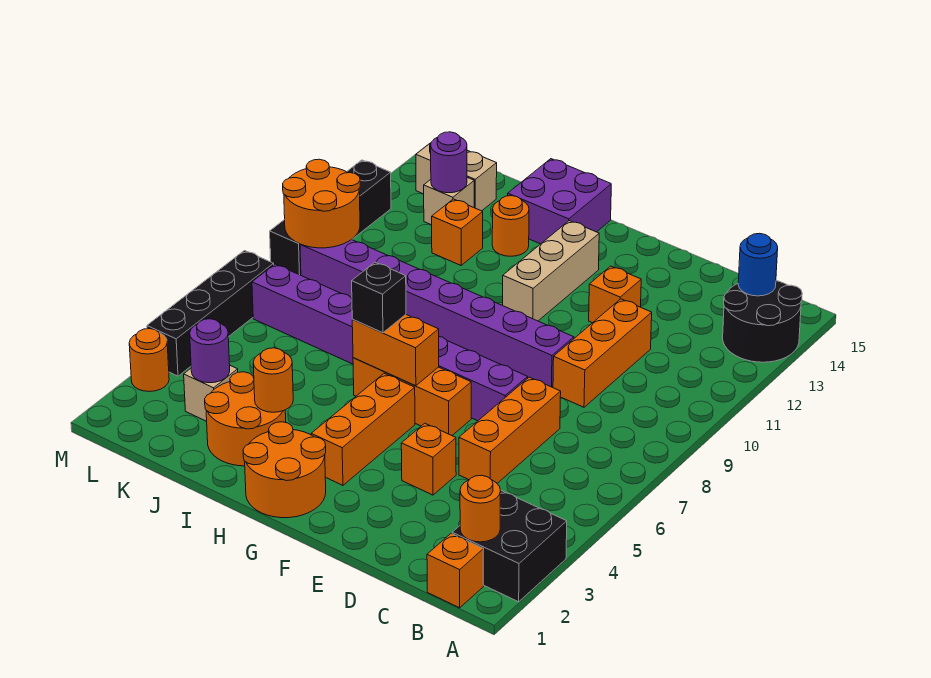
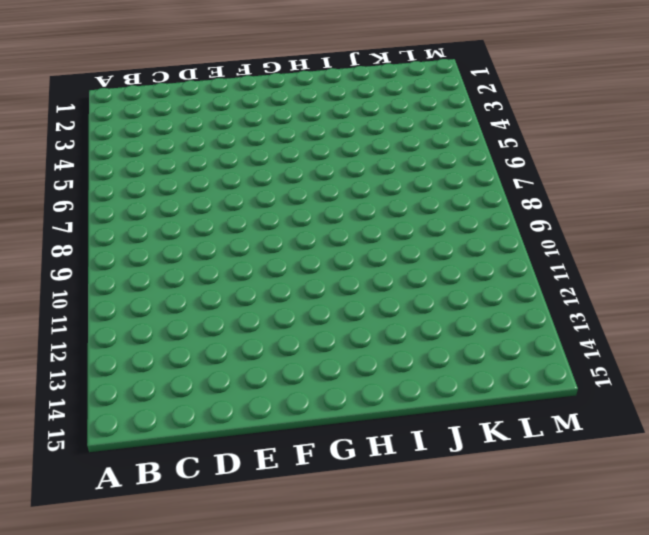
none -> black brick A2:B3 level 1
none -> black round brick A13:B14 level 1
none -> orange brick B1 level 1
none -> orange brick D5:D7 level 1

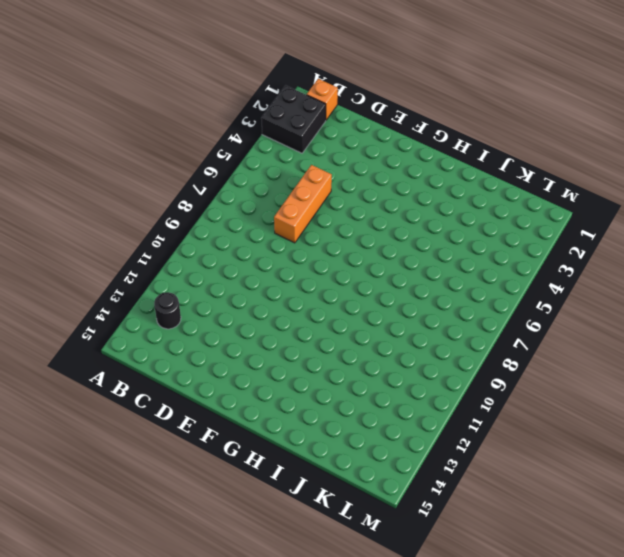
black round brick B13 level 1 -> black round brick A13:B14 level 1
none -> orange brick D9:D11 level 1
none -> orange brick E4 level 1
none -> purple brick E7:L7 level 1
none -> purple brick E9:L9 level 1

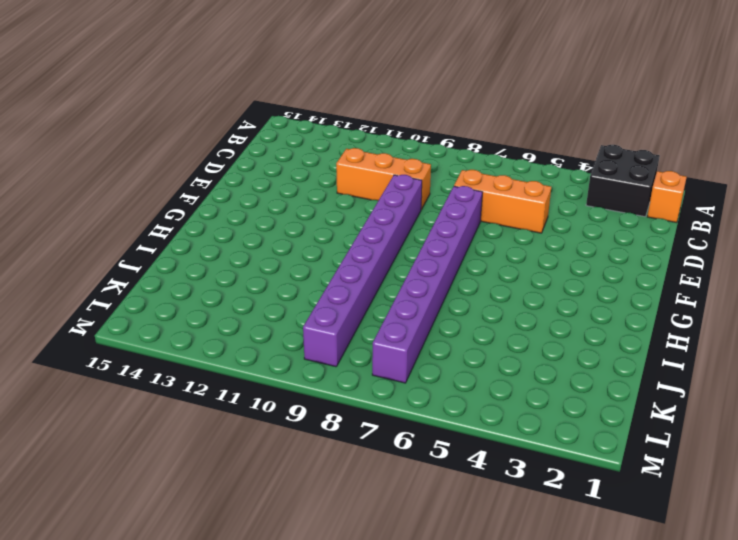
none -> black round brick A13:B14 level 1
none -> orange brick E4 level 1
none -> orange brick E12 level 1
none -> orange brick F6:H6 level 1

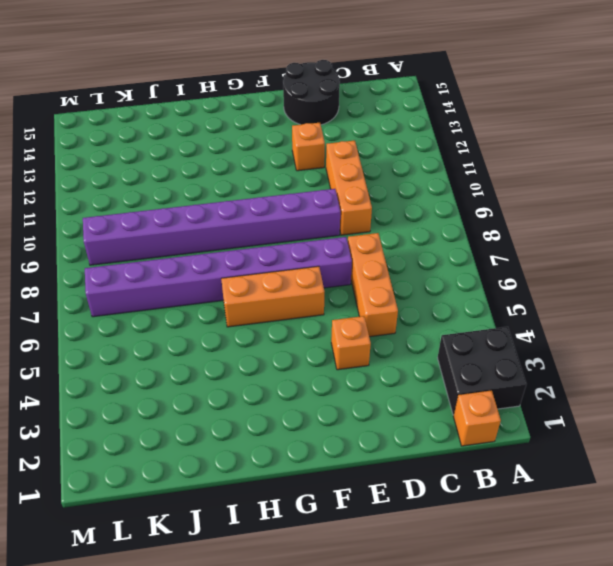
black round brick D14:E15 level 1 -> black round brick A13:B14 level 1
none -> orange round brick G1:H2 level 1
none -> orange brick G3:G5 level 1
none -> tan brick G11:G13 level 1
none -> purple brick H14:I15 level 1

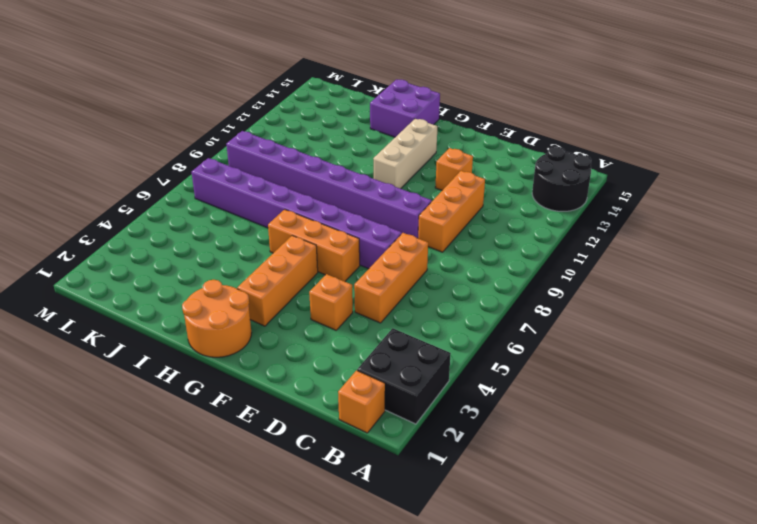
none -> orange round brick I2:J3 level 1
none -> orange round brick I13 level 1
none -> orange brick J12 level 1
none -> tan brick K3 level 1

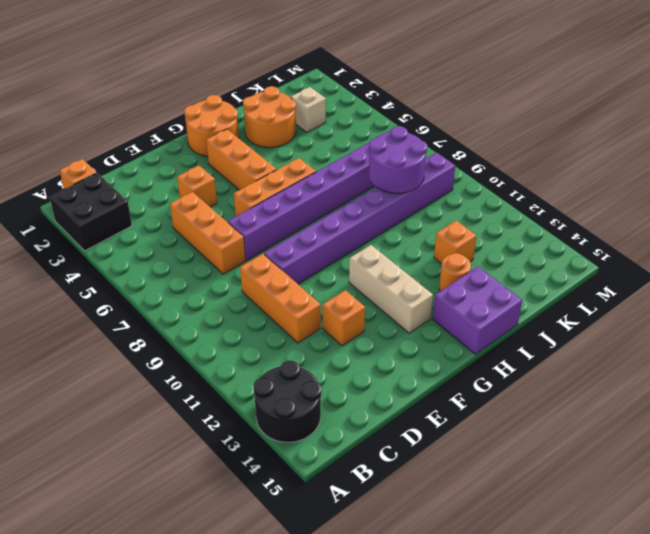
purple round brick J8:K9 level 2 -> none
none -> tan brick K13 level 1
none -> tan brick K14:L14 level 1
none -> orange round brick M3 level 1
none -> black brick M4:M7 level 1

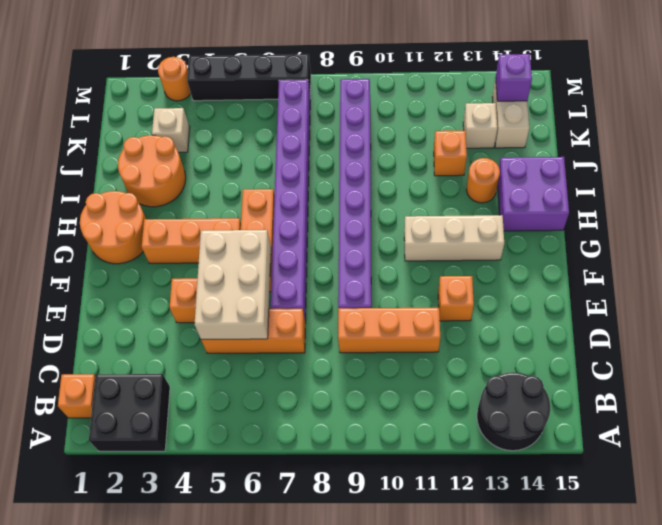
tan brick D5:F6 level 2 -> none
purple brick L14 level 2 -> none
none -> black brick M9:M12 level 1
none -> orange round brick B2 level 2
none -> blue round brick B14 level 2
none -> orange brick G6:H6 level 2

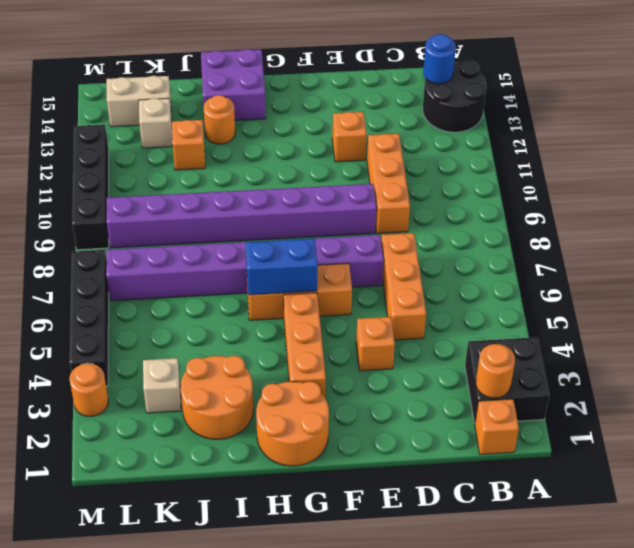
blue brick G6:H6 level 2 -> orange brick G6:H6 level 2
none -> tan brick G11:G13 level 1
none -> orange round brick I3 level 2
none -> purple round brick K3 level 2
none -> purple round brick K13 level 2

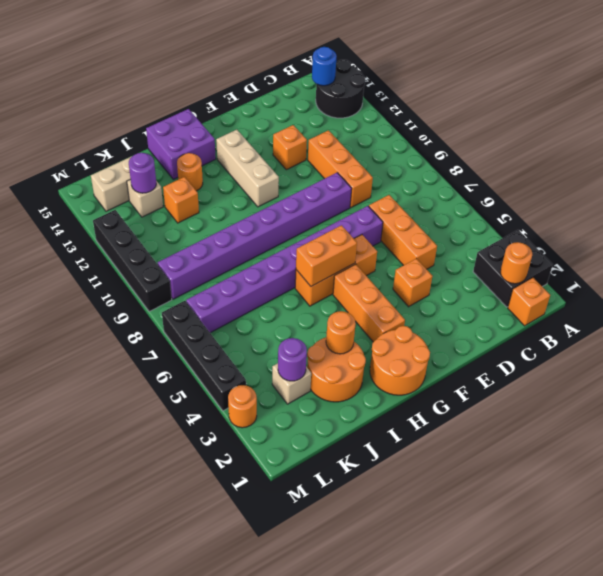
none -> orange round brick L9:M10 level 2
none -> black brick H6 level 3

